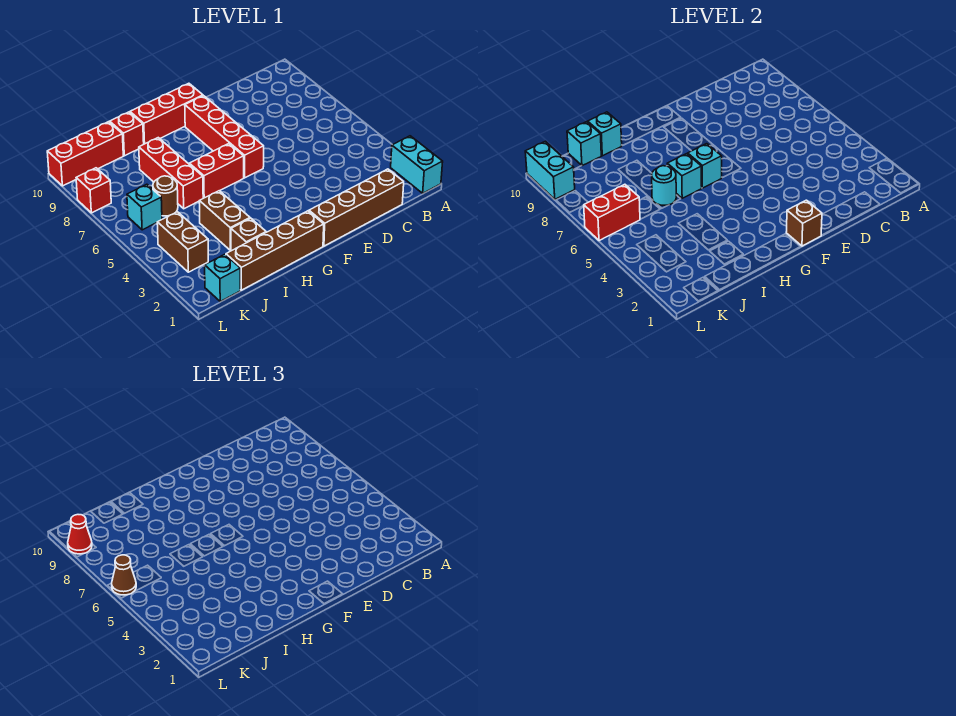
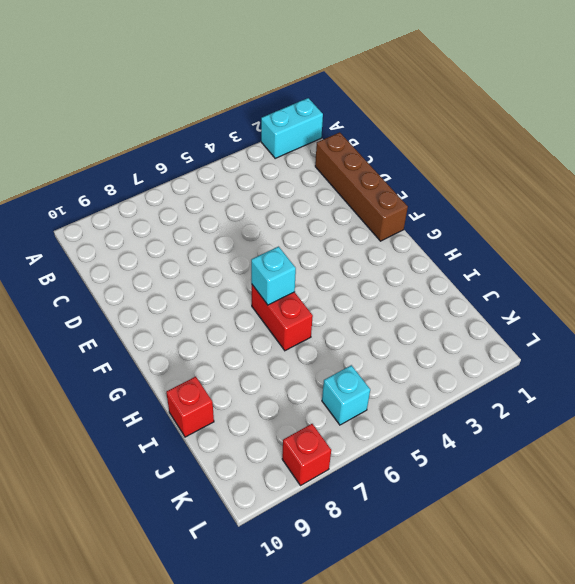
none -> red brick F6:F9 level 1
none -> red brick F10:H10 level 1
none -> brown brick G1:J1 level 1

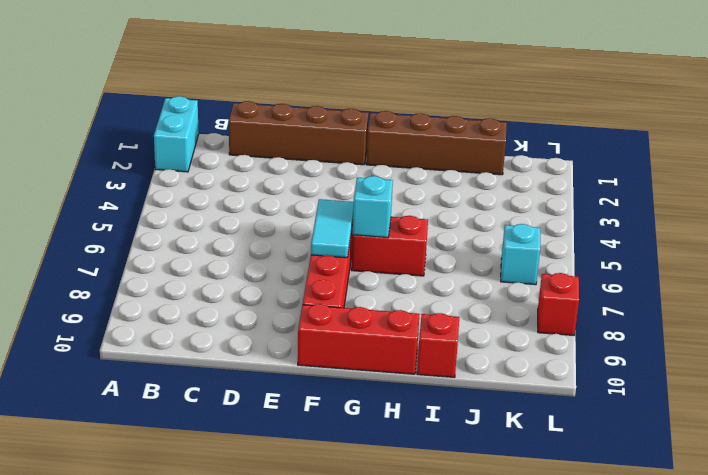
cyan tile F6:F7 level 2 -> none
none -> brown brick I2 level 1
none -> brown brick I3:I4 level 1
none -> red brick I6:I8 level 1

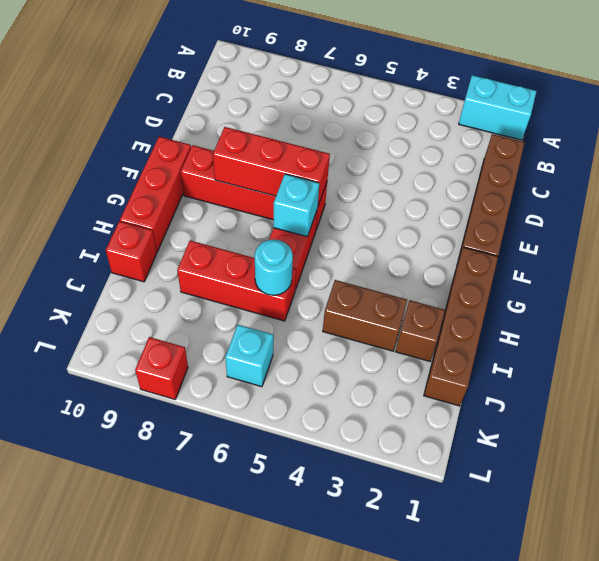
red brick F6:F8 level 2 -> red brick J10:L10 level 1
none -> brown round brick J6 level 1
none -> cyan brick K1 level 1
none -> brown brick K3:K4 level 1

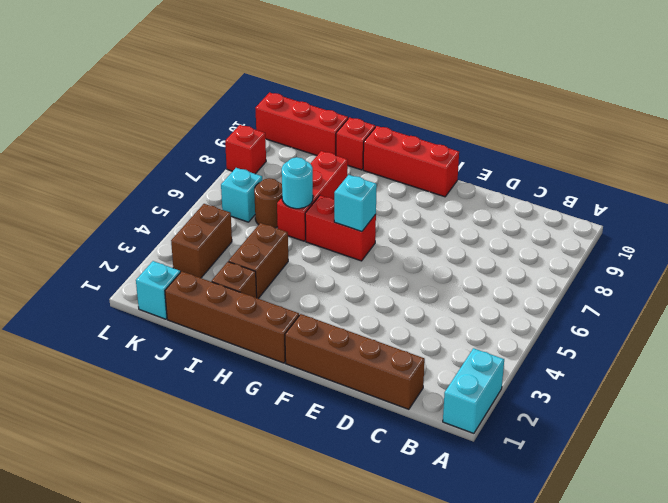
none -> red brick F6:F9 level 1
none -> brown brick F1 level 2
none -> cyan brick H6 level 2

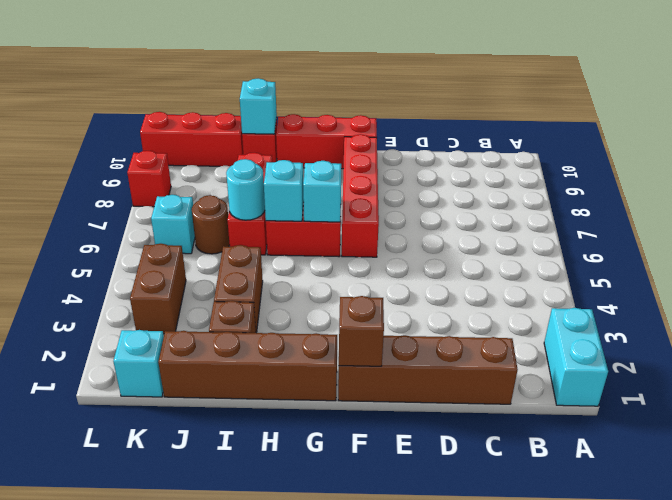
none -> cyan brick J10 level 2
none -> red brick K6:L6 level 2
none -> cyan brick L9:L10 level 2

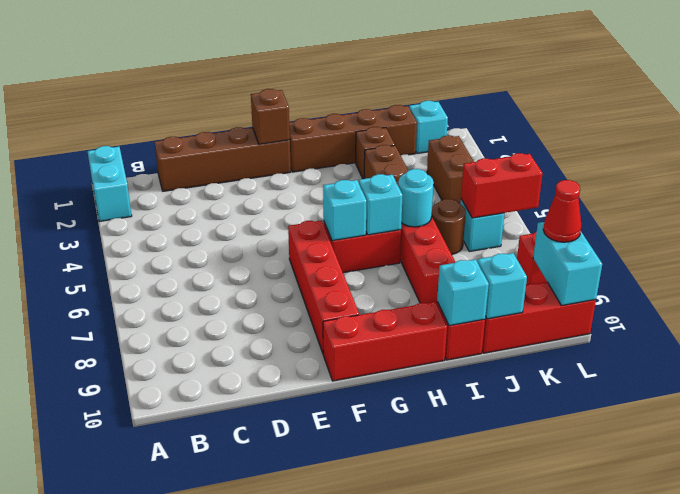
none -> brown cone L6 level 3

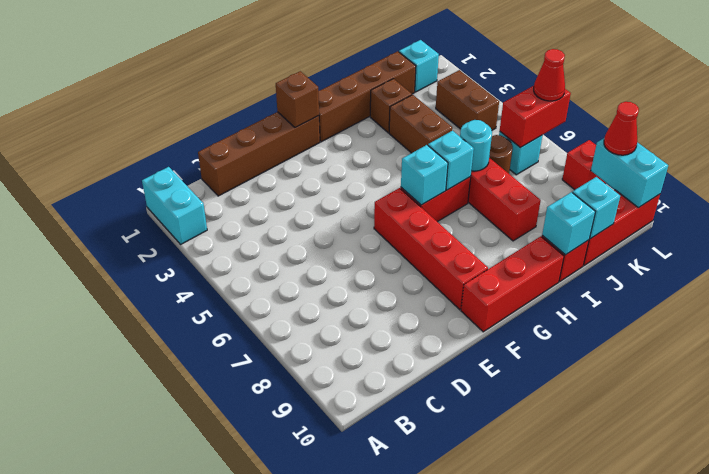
red cone L6 level 3 -> brown cone L6 level 3

